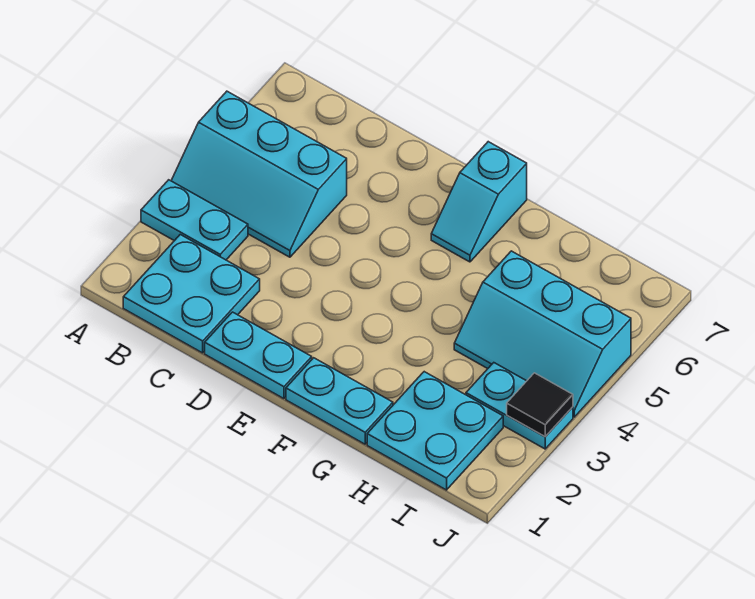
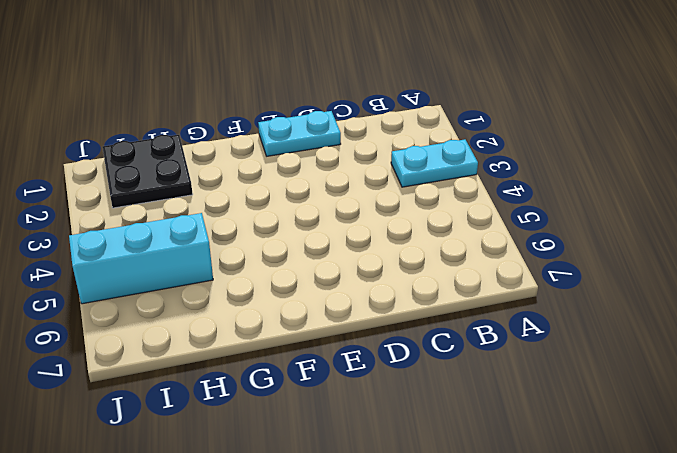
black plate H1:I2 level 1 -> cyan plate H1:I2 level 1
none -> cyan slope A4:C5 level 1 top 5
none -> cyan plate B1:C2 level 1

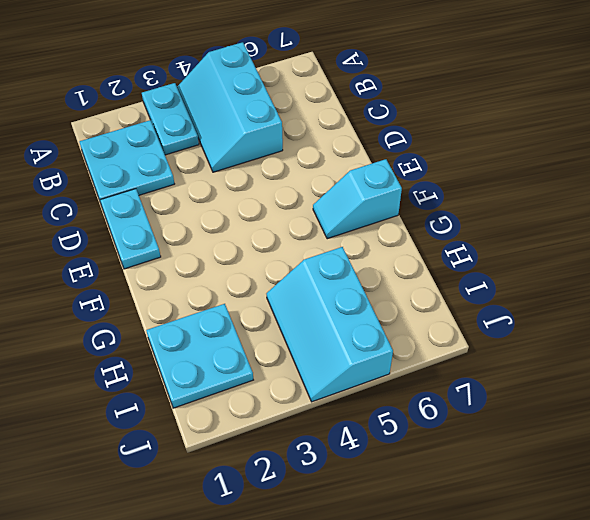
none -> cyan plate F1:G1 level 1
none -> cyan plate I3:J3 level 1

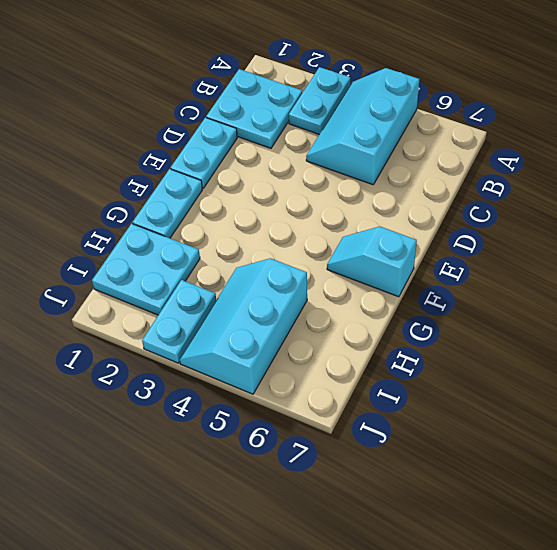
none -> black tile J3 level 2

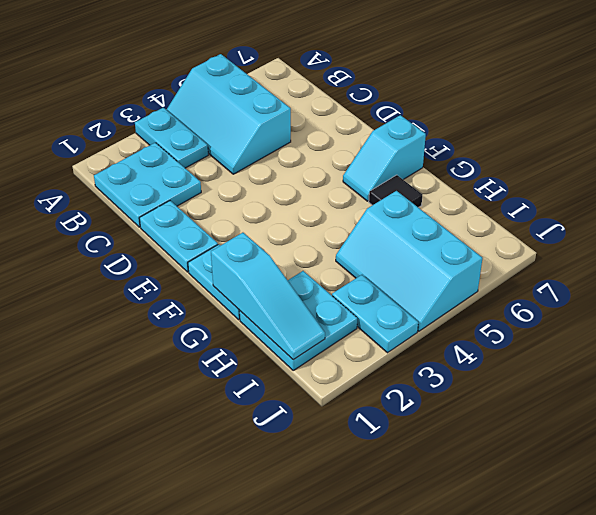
cyan slope G1:I1 level 2 top G -> none
black tile G6 level 1 -> black tile J3 level 2

